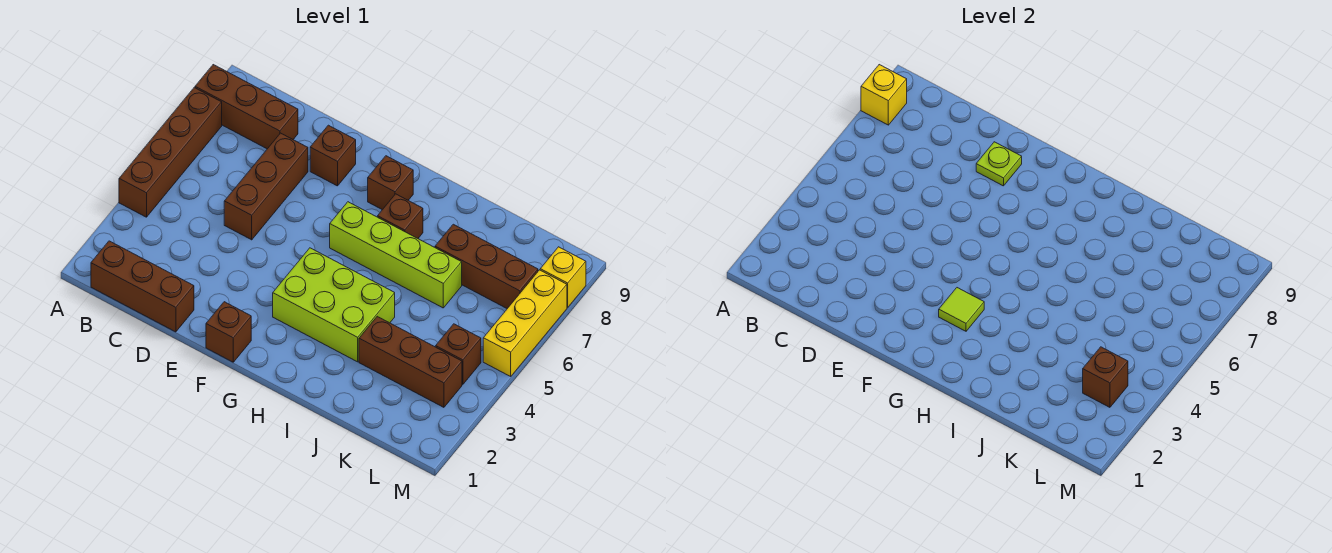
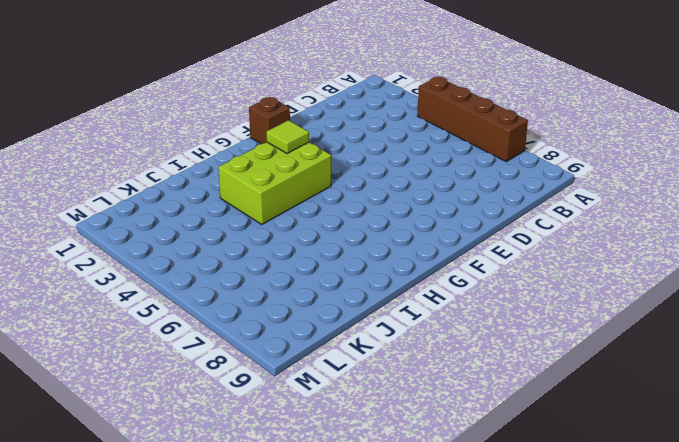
none -> brown brick A8:C8 level 1
none -> brown brick B1:D1 level 1
none -> brown brick D5:D7 level 1

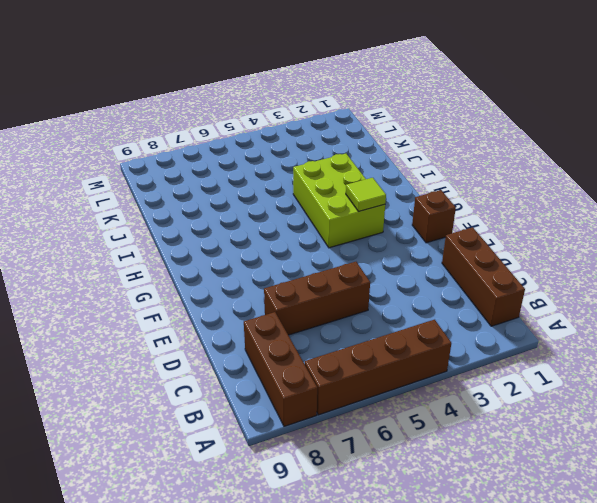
none -> brown brick E8 level 1
none -> lime brick G6:J6 level 1
none -> brown brick G8 level 1

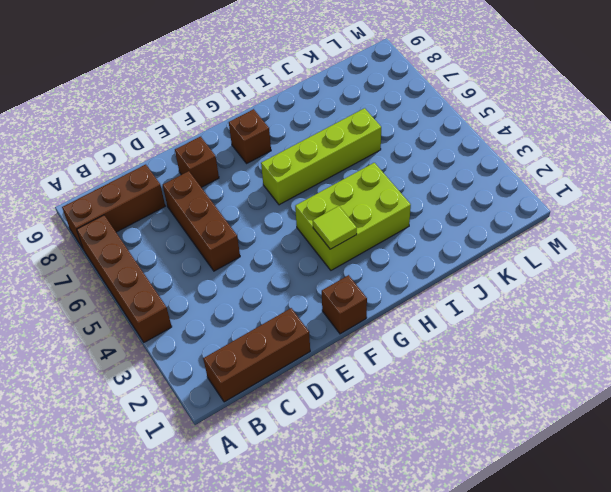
none -> brown brick H7 level 1
none -> brown brick J3:L3 level 1
none -> brown brick J7:L7 level 1

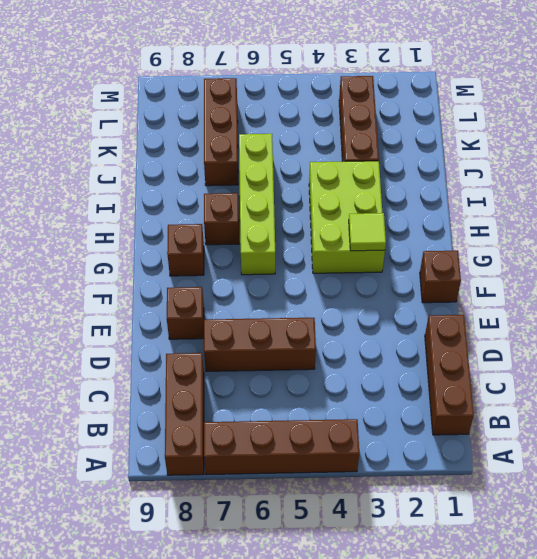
none -> brown brick L4 level 1
none -> yellow brick M5:M7 level 1
none -> yellow brick M8 level 1

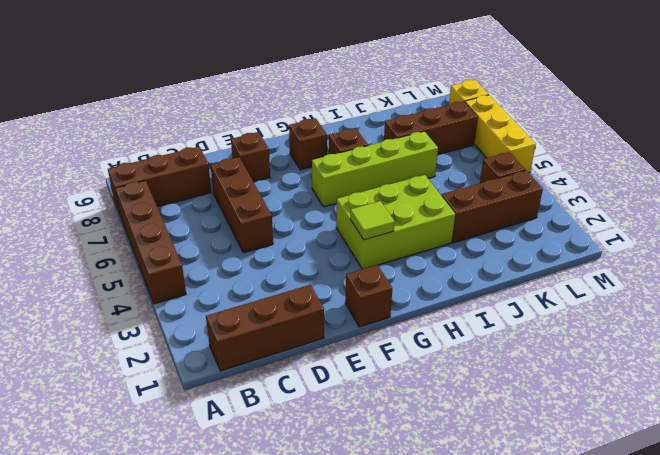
none -> yellow brick A8 level 2
none -> lime plate E8 level 2
none -> brown brick L3 level 2

